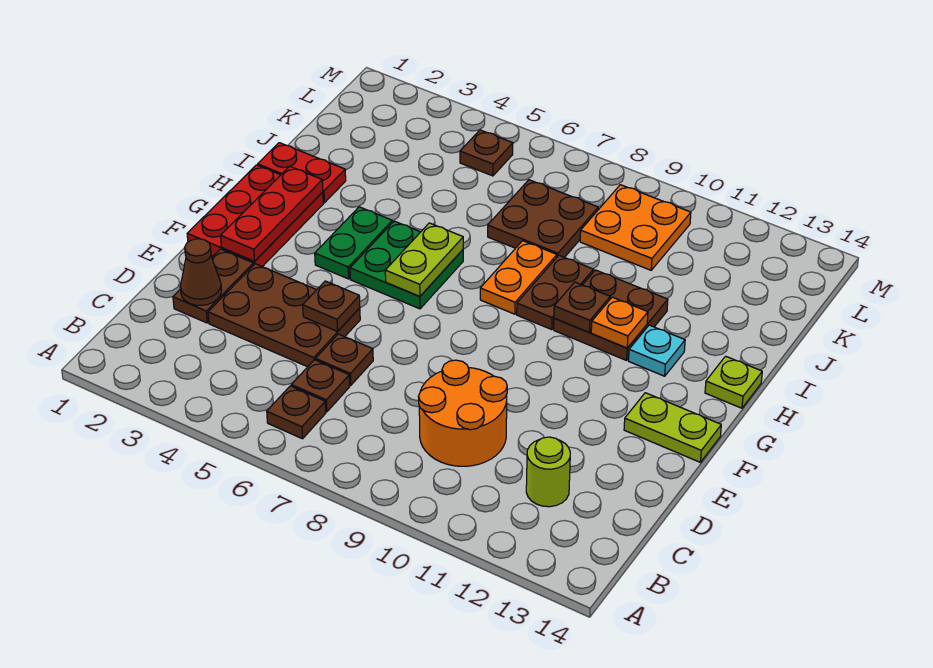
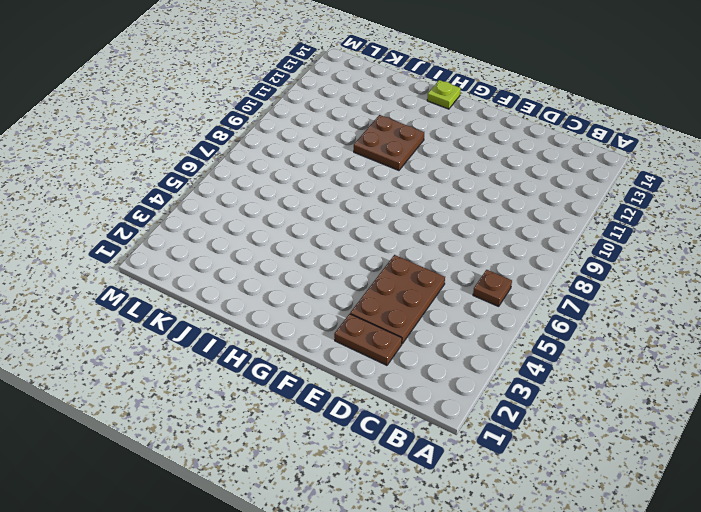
none -> brown plate C6 level 1
none -> orange round brick C9:D10 level 1
none -> lime round brick C12 level 1

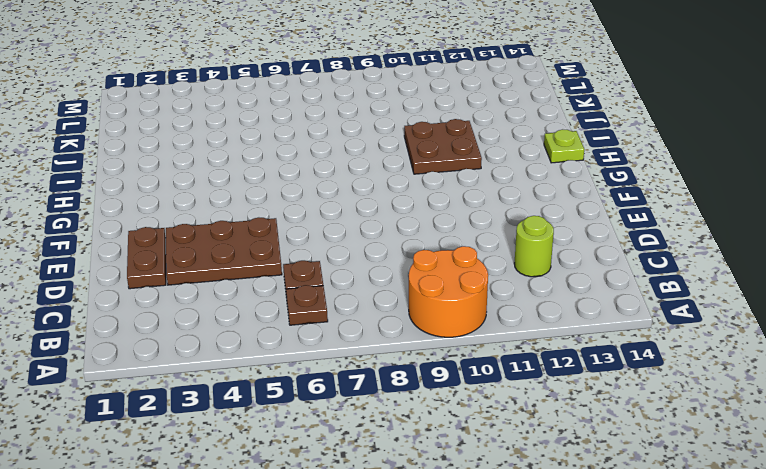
orange round brick A9:B10 level 1 -> orange round brick C9:D10 level 1
none -> brown plate D6 level 1
none -> red plate F1:H2 level 1
none -> lime plate F13:F14 level 1

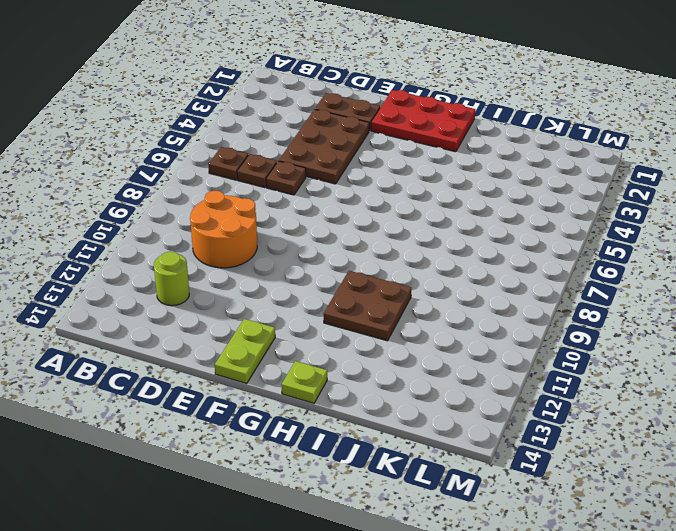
none -> green plate G4:H4 level 1
none -> green plate G5:H6 level 1
none -> orange plate H8:I8 level 1

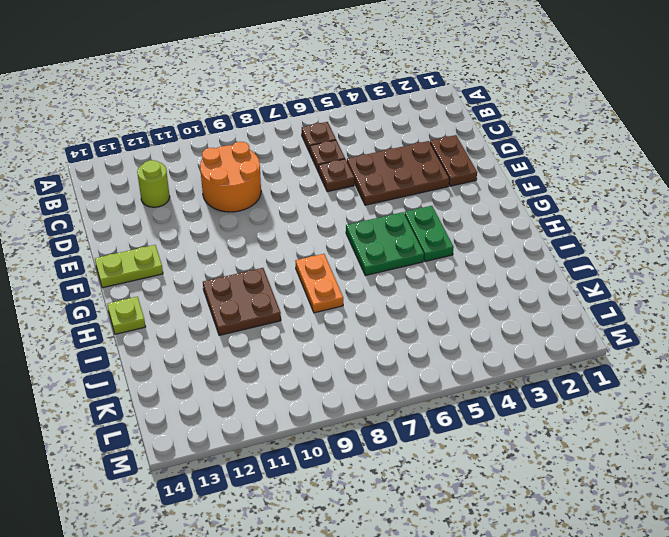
none -> red plate F1:H2 level 1
none -> brown plate H9:I9 level 1
none -> cyan plate H12 level 1

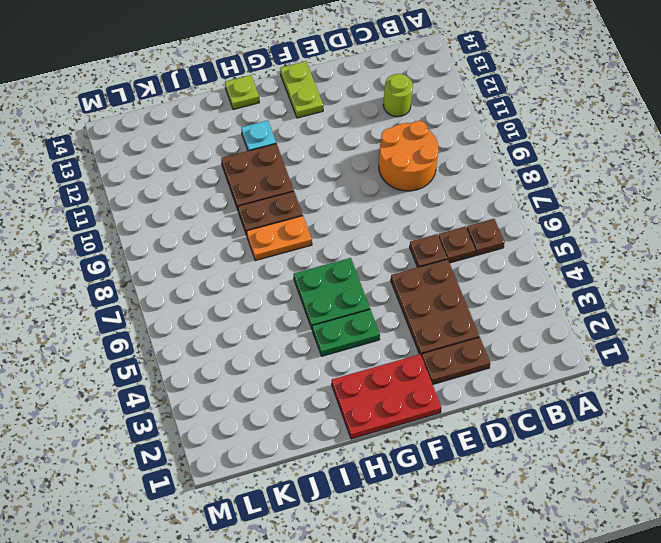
none -> red plate I1:I2 level 1
none -> brown plate J7:K8 level 1
none -> orange plate K9:L10 level 1

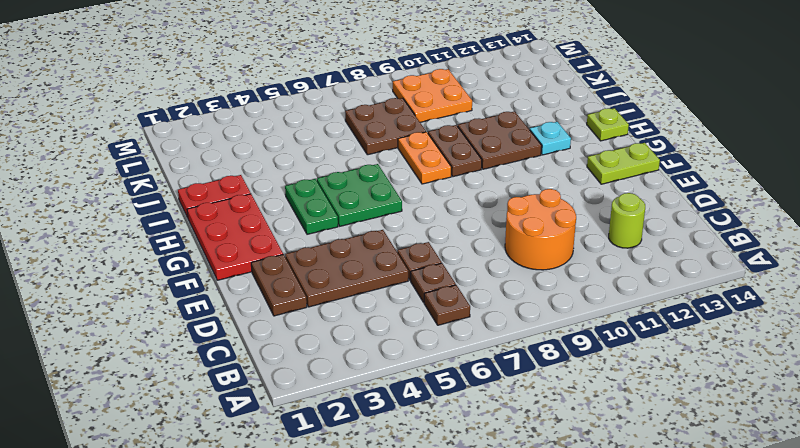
none -> brown plate L5 level 1
none -> brown cone D2 level 2
none -> brown plate E5 level 2

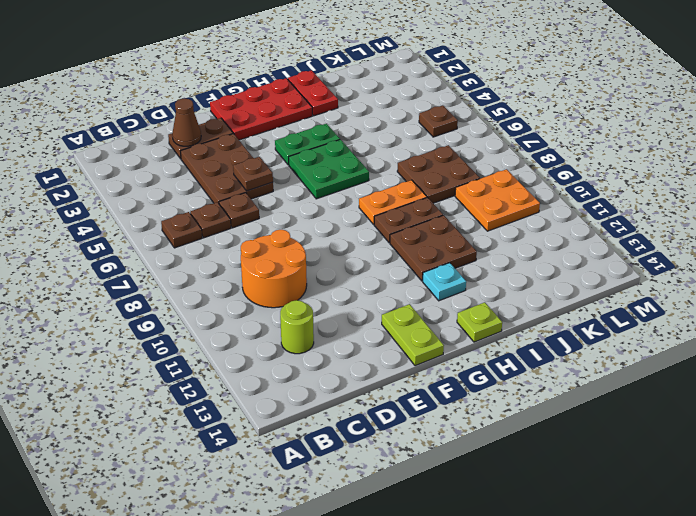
none -> red plate F2:H2 level 2
none -> lime plate G6:H6 level 2
none -> brown plate H10 level 2

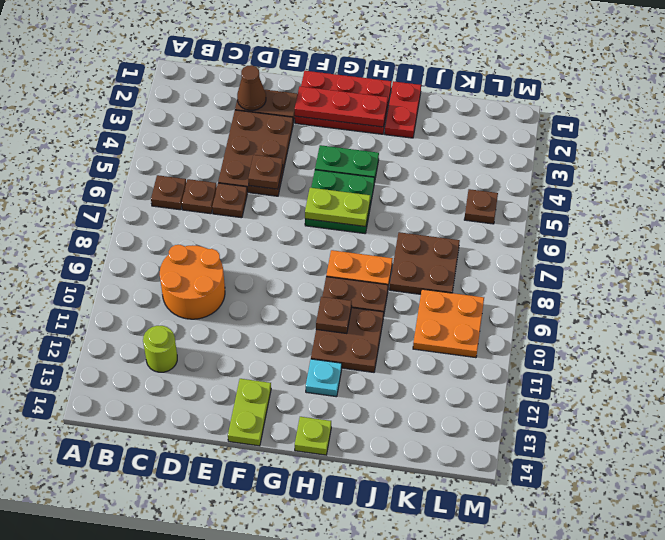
none -> orange plate H11 level 2

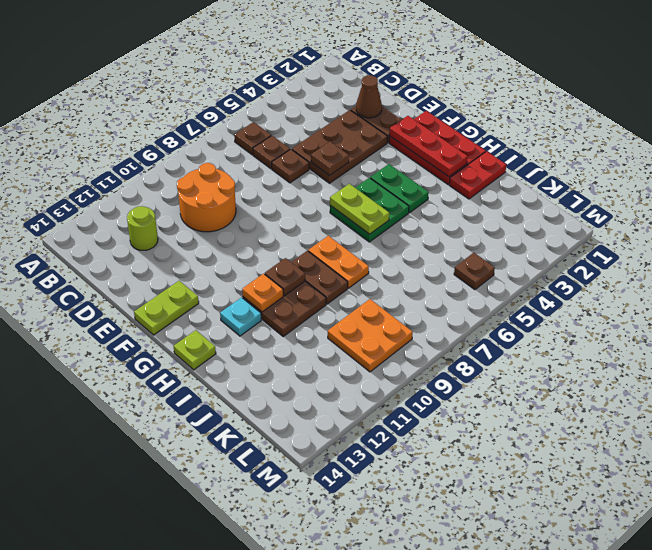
none -> brown plate J7:K8 level 1

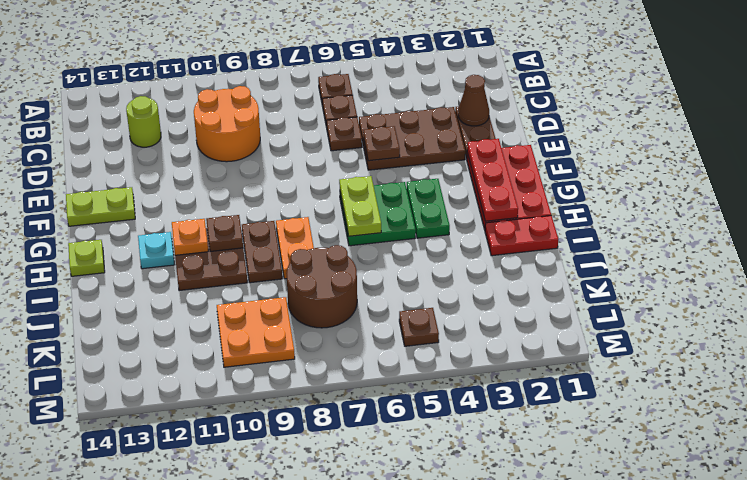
brown round brick J7:K8 level 1 -> brown plate J7:K8 level 1

